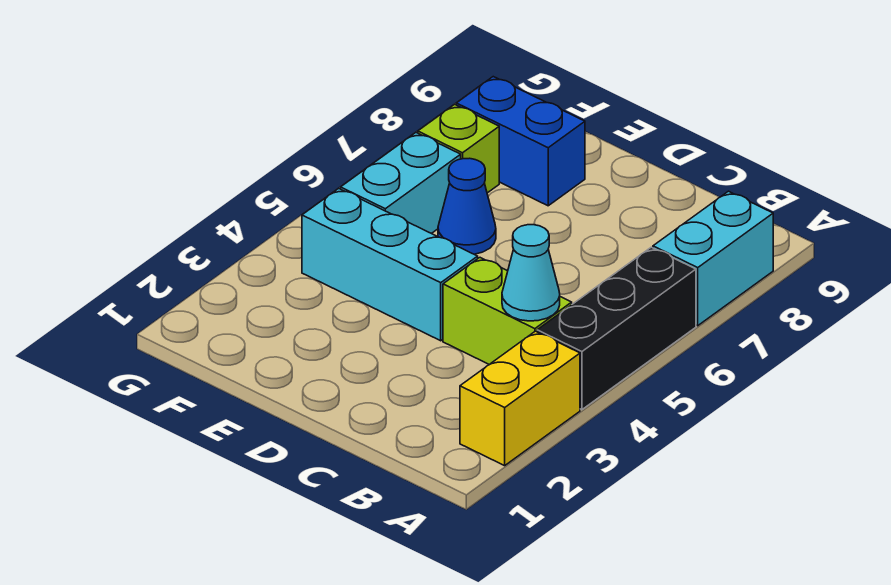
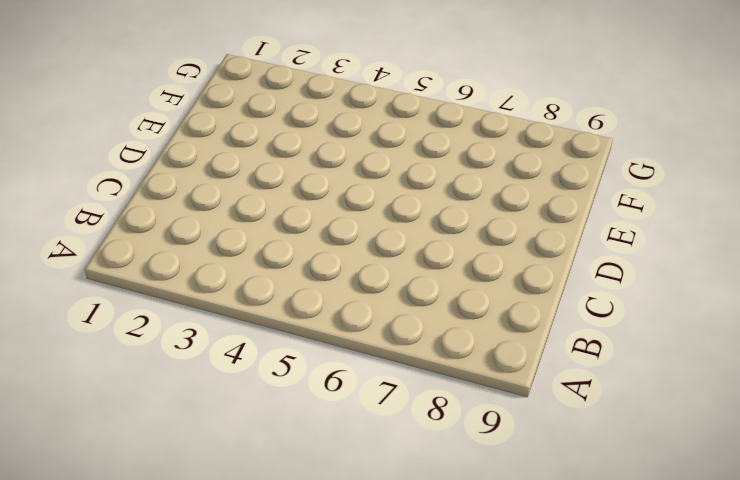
none -> yellow brick A2:A3 level 1
none -> black brick A4:A6 level 1

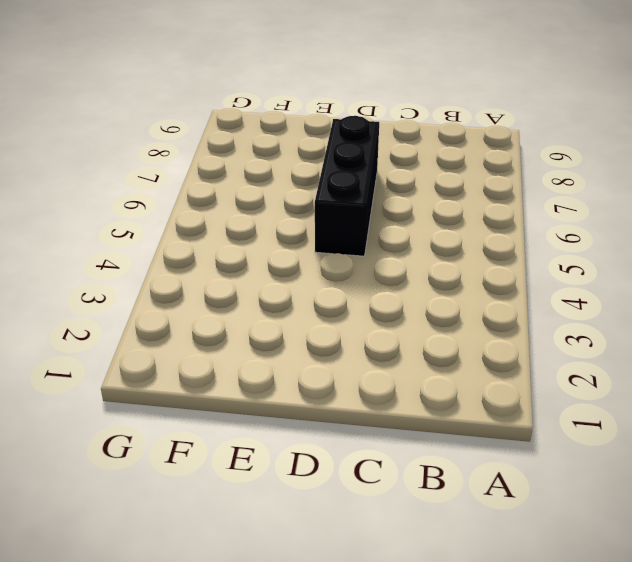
black brick D5:D7 level 1 -> black brick A4:A6 level 1
none -> yellow brick A2:A3 level 1
none -> cyan brick A7:A8 level 1

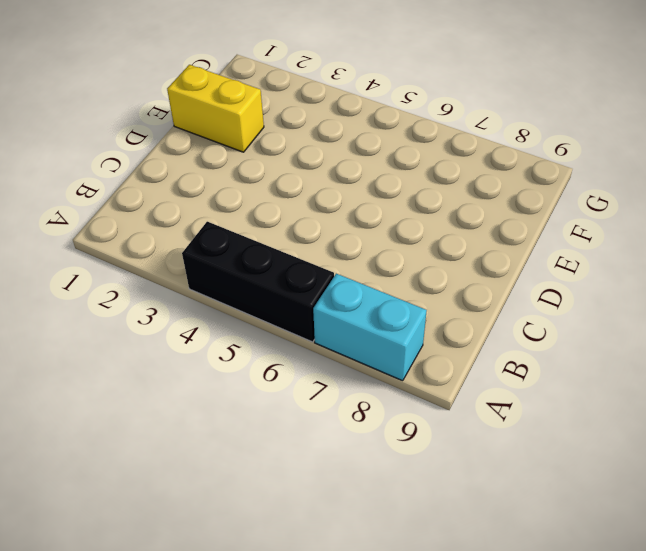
yellow brick E1:E2 level 1 -> yellow brick A2:A3 level 1
none -> lime brick B4:C4 level 1
none -> cyan brick D4:F4 level 1

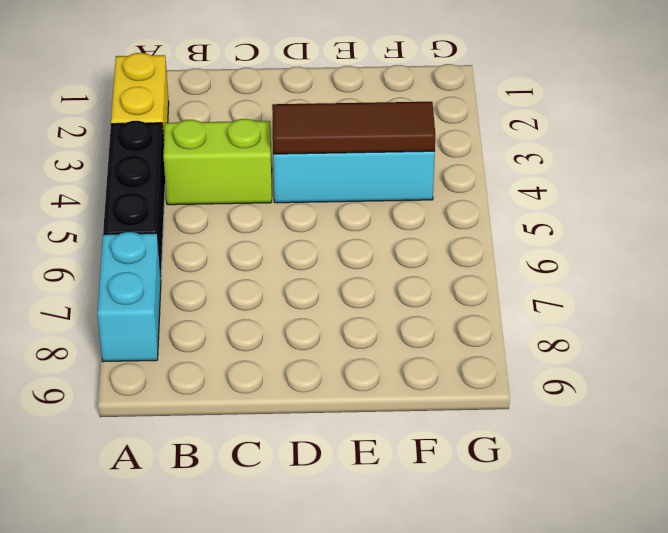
brown tile D4:F4 level 2 -> none
none -> blue cone E6 level 1
none -> blue brick E8:F8 level 1

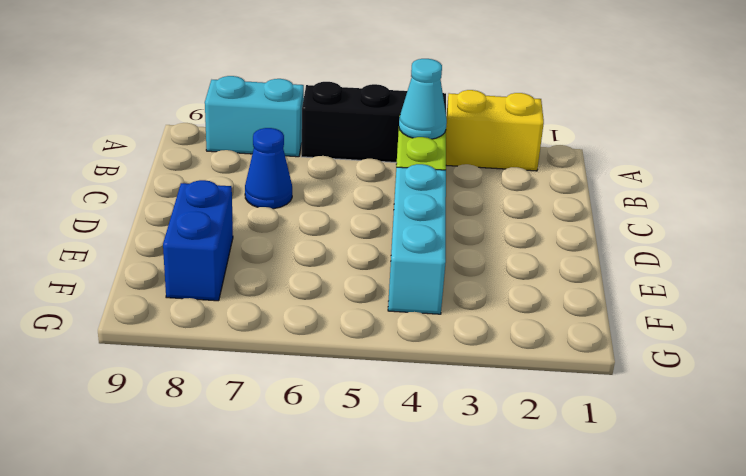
blue cone C7 level 1 -> blue cone E6 level 1
none -> cyan brick F5:F6 level 1
none -> lime brick F7 level 1

